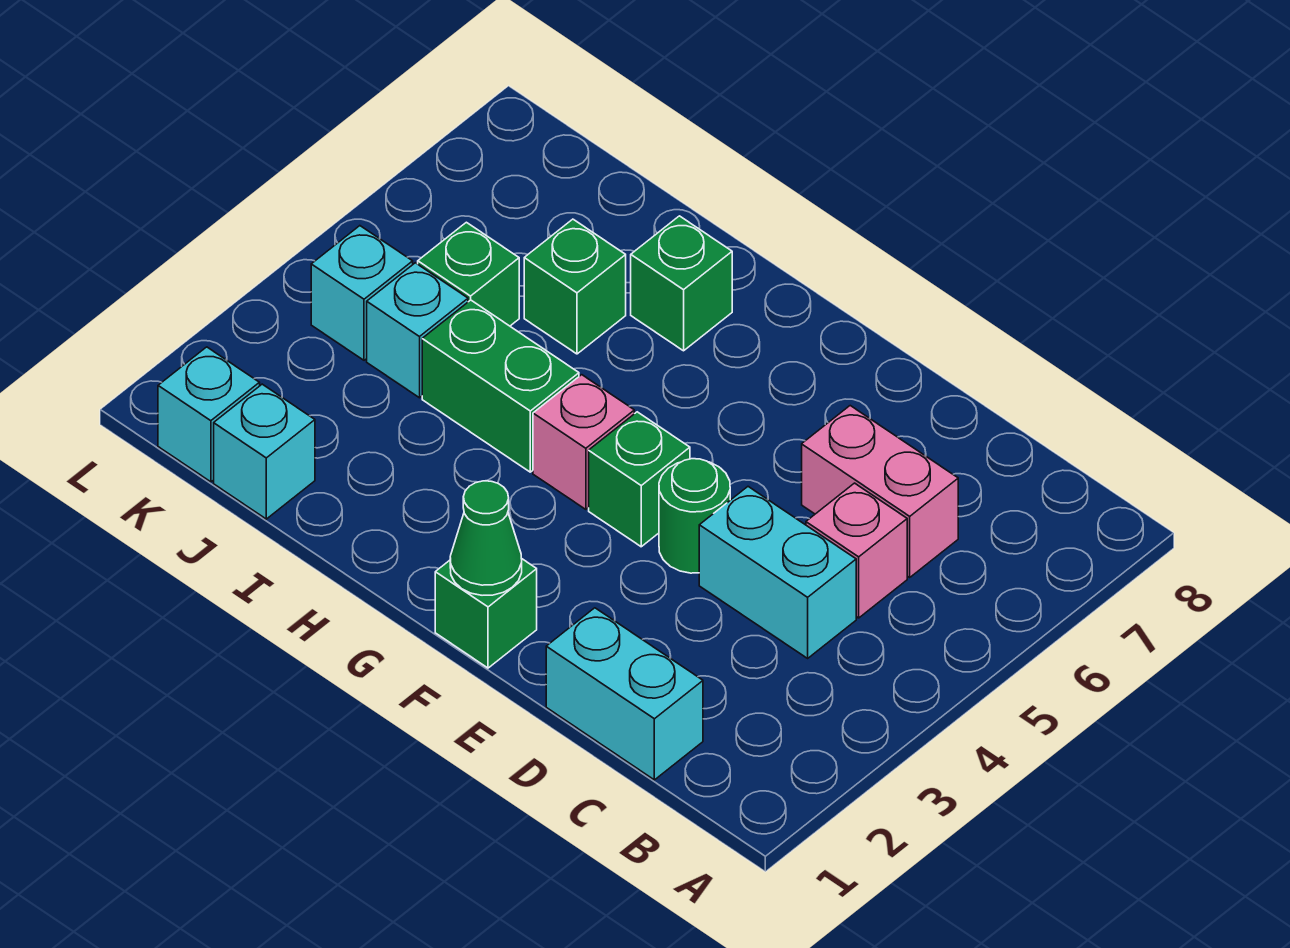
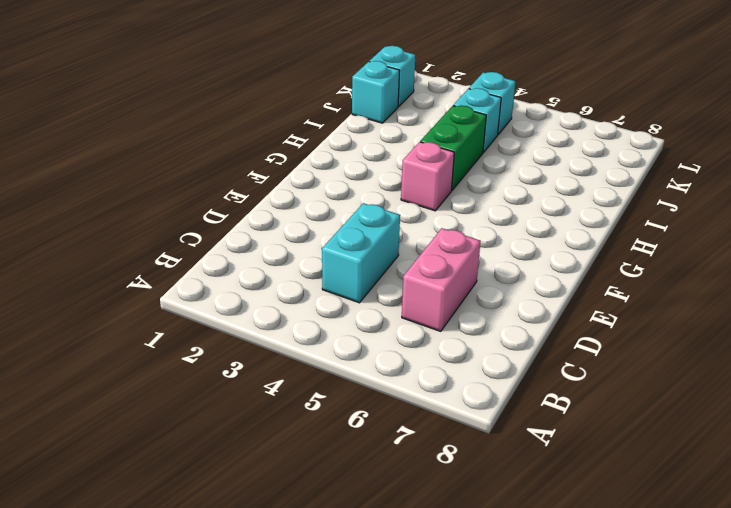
none -> cyan brick C1:D1 level 1
none -> pink brick C5 level 1
none -> green round brick E4 level 1

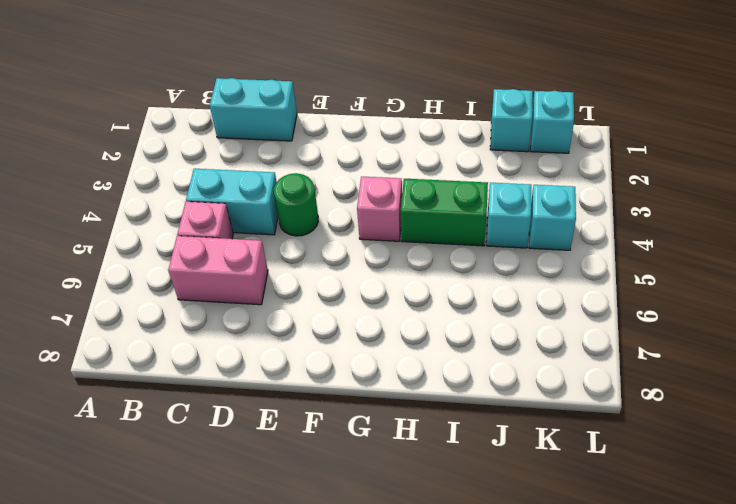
none -> green brick F1 level 1
none -> green brick F4 level 1
none -> green brick H7 level 1

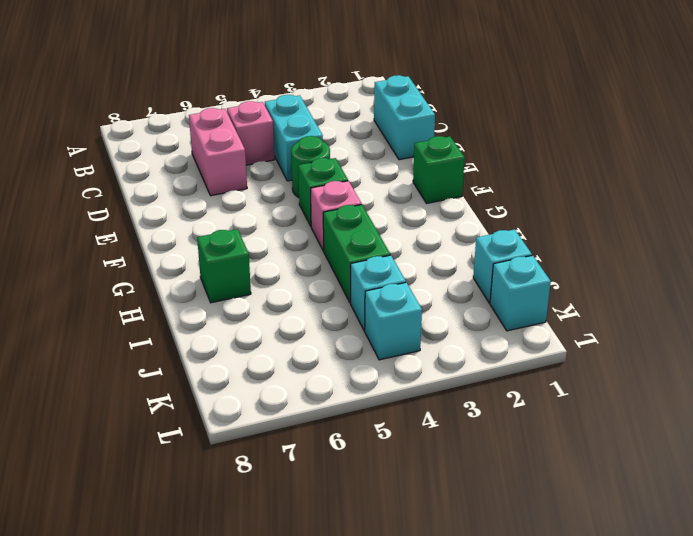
none -> green brick I6 level 1
none -> green brick J5 level 1
none -> green cone F1 level 2

